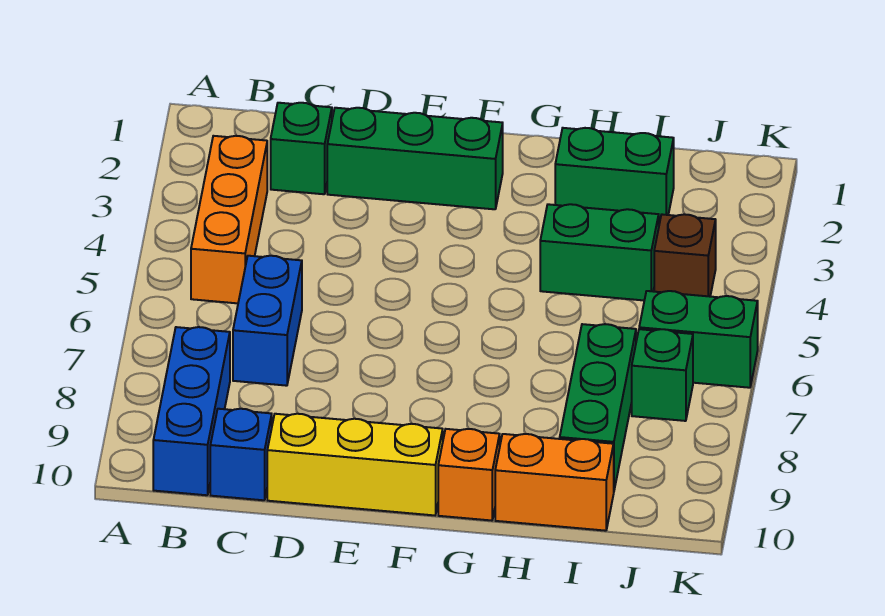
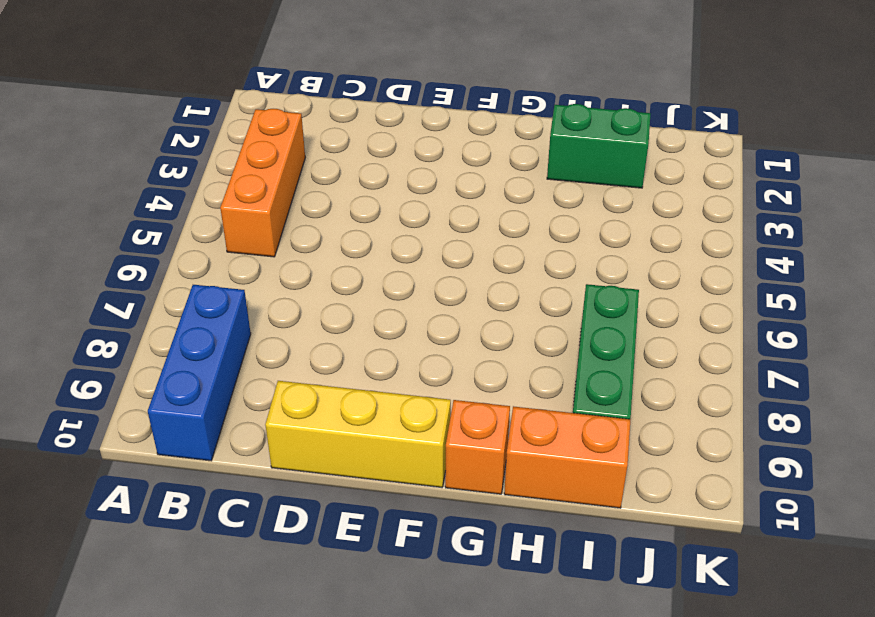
none -> green brick C2 level 1
none -> blue brick C6:C7 level 1
none -> blue brick C10 level 1

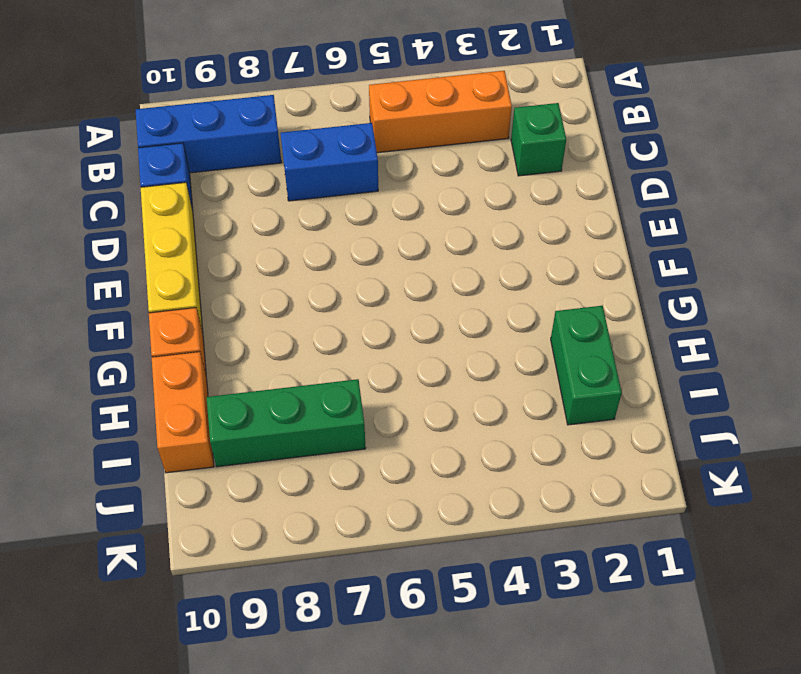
none -> green brick D2:F2 level 1
none -> green brick H4:I4 level 1
none -> brown brick J4 level 1

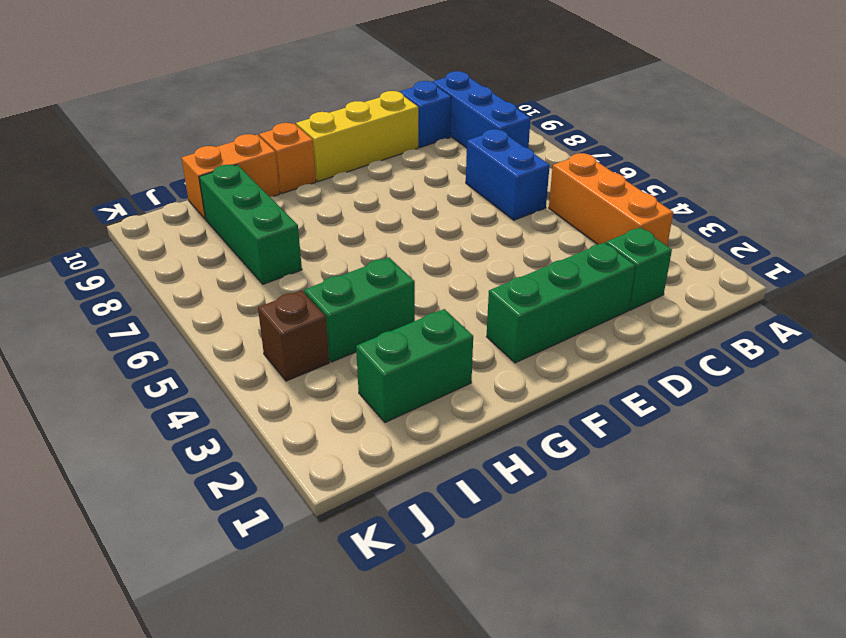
none -> green brick J6:K6 level 1
none -> green brick J7 level 1

